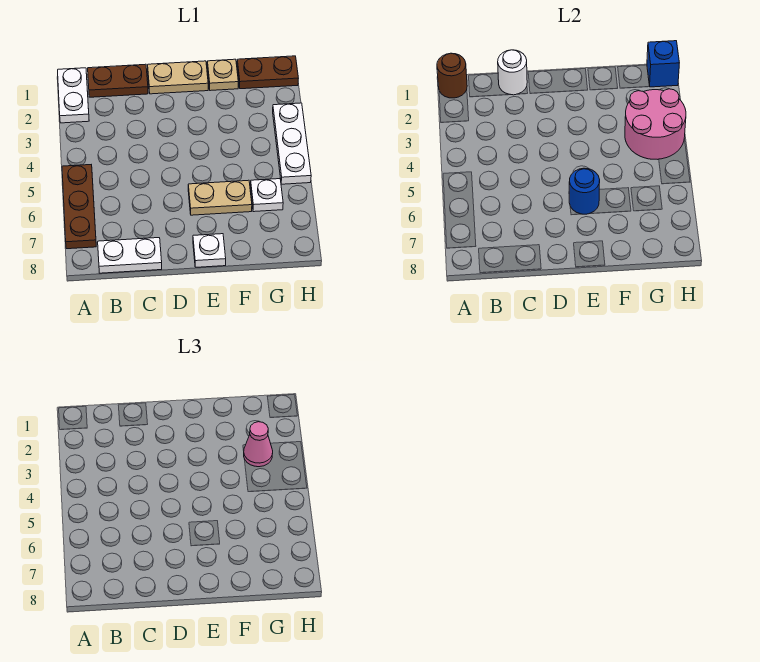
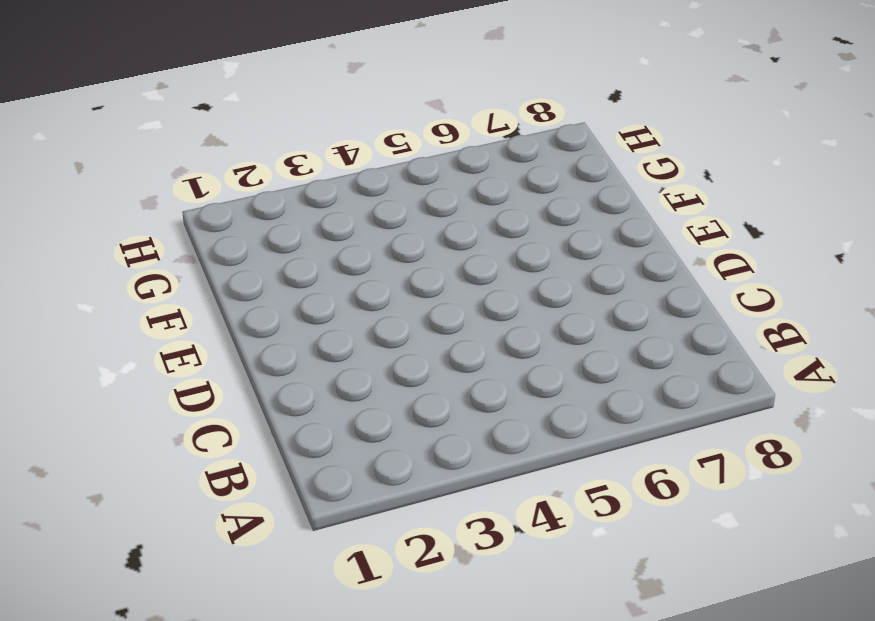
none -> white plate A1:A2 level 1
none -> brown plate A5:A7 level 1
none -> brown plate B1:C1 level 1

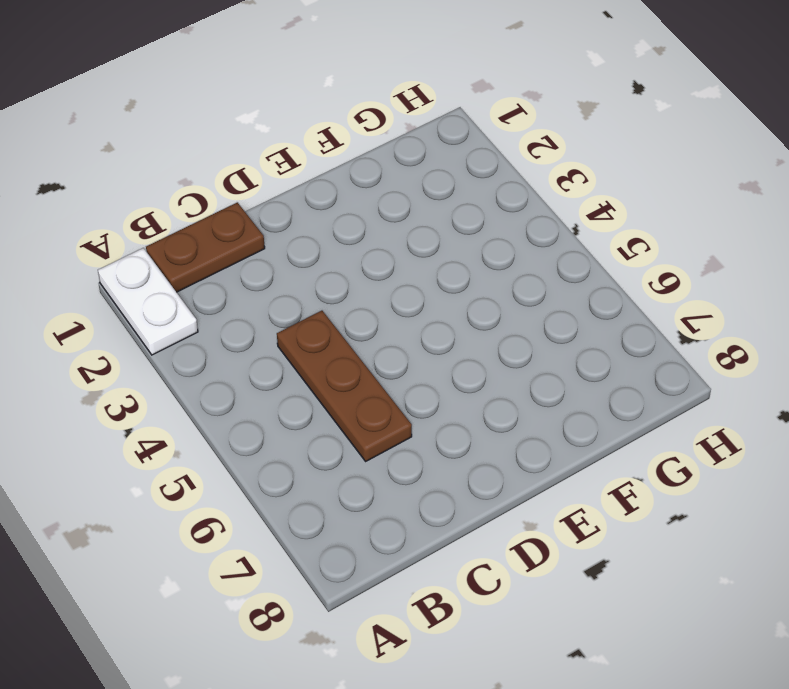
brown plate C4:C6 level 1 -> brown plate A5:A7 level 1
none -> white plate B8:C8 level 1
none -> tan plate D1:E1 level 1
none -> tan plate E6:F6 level 1

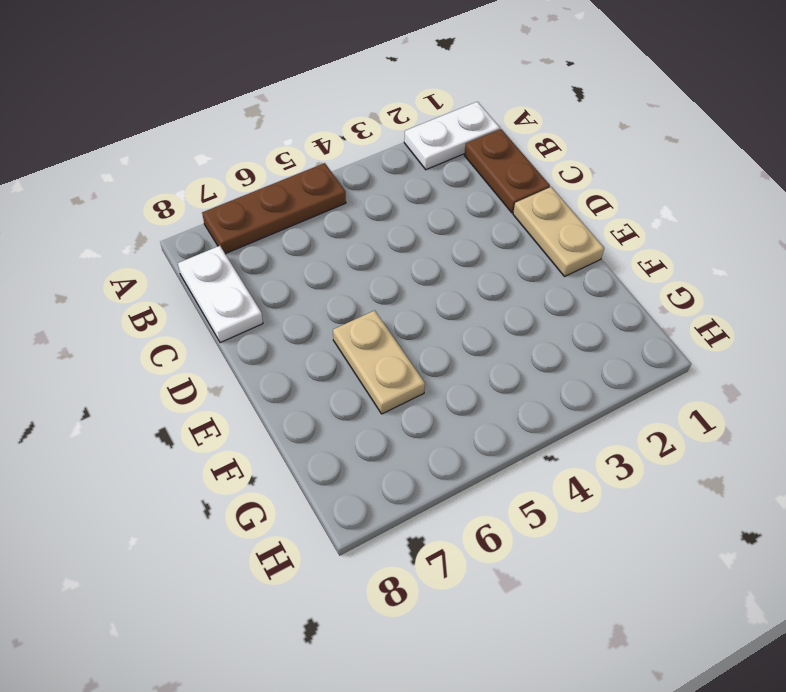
none -> white plate E8 level 1
none -> tan plate F1 level 1
none -> brown plate G1:H1 level 1

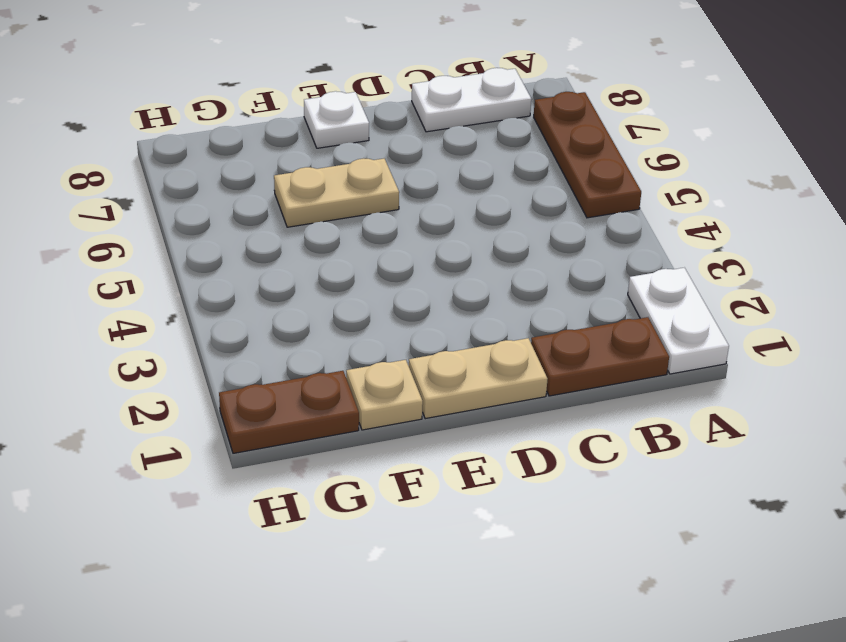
none -> white plate G6 level 1
none -> white plate H3:H5 level 1
none -> brown round brick A1 level 2

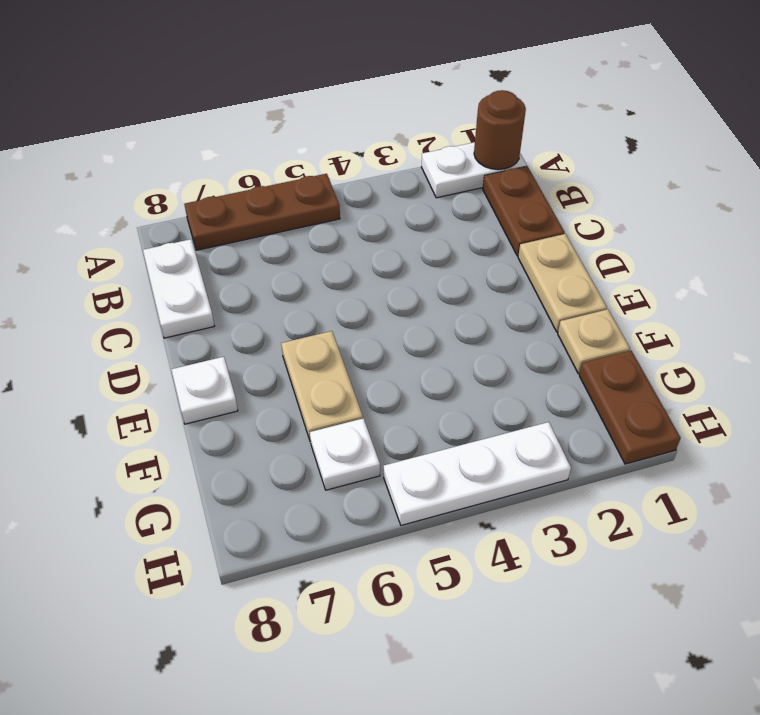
none -> white round brick C1 level 2
none -> blue round brick E6 level 2
none -> pink round brick G3:H4 level 2

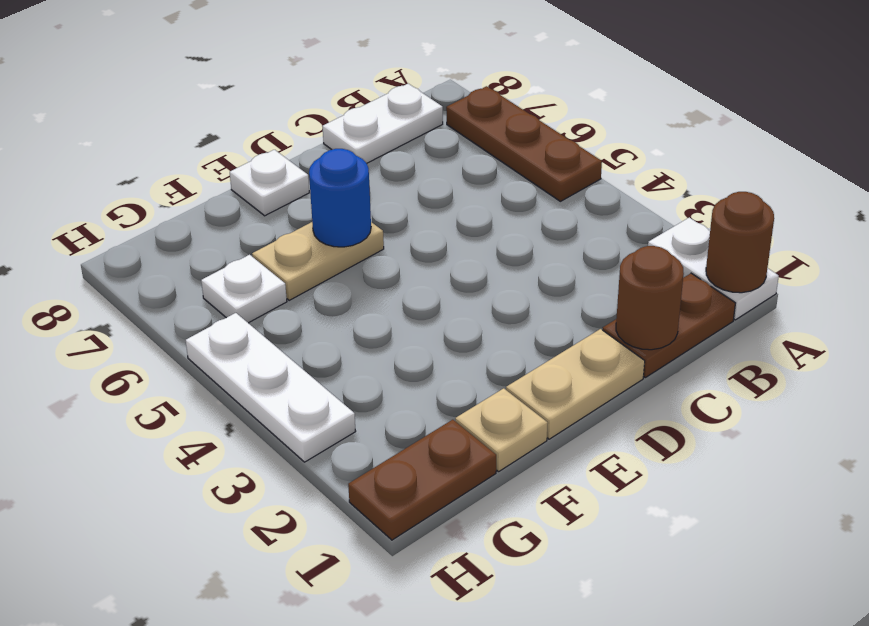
brown round brick C1 level 2 -> white round brick C1 level 2
none -> pink round brick G3:H4 level 2
none -> blue brick H1 level 2
none -> pink cone G3 level 3

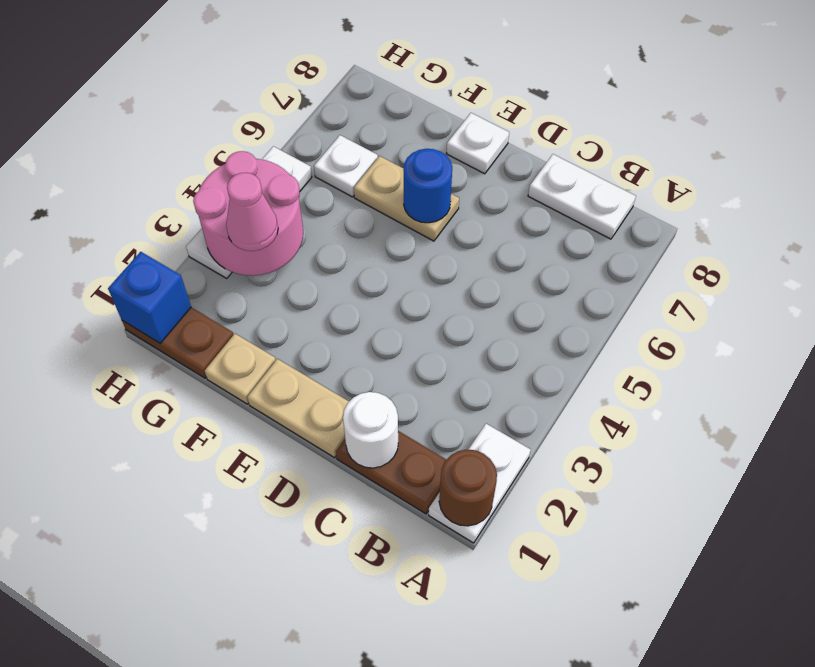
none -> brown plate A5:A7 level 1

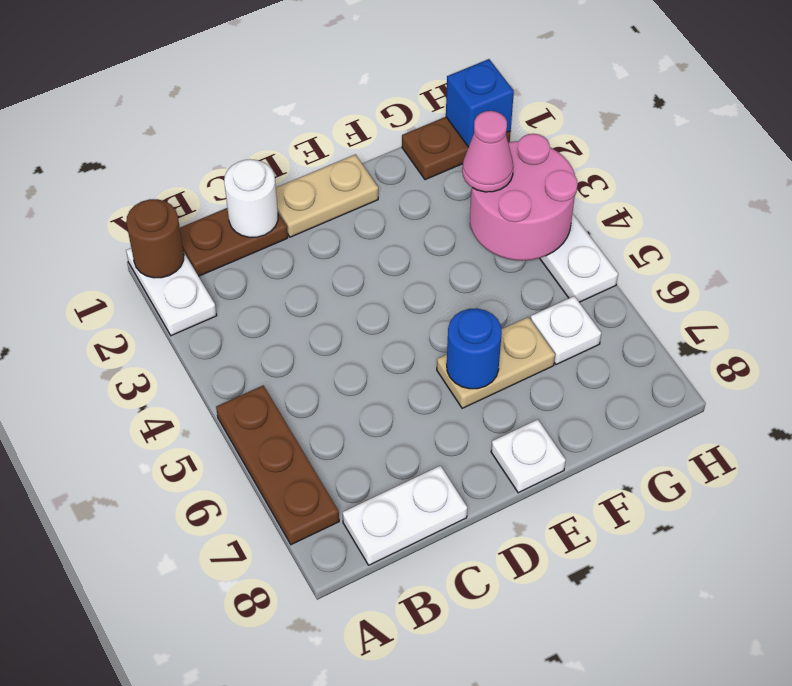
none -> tan plate F1 level 1

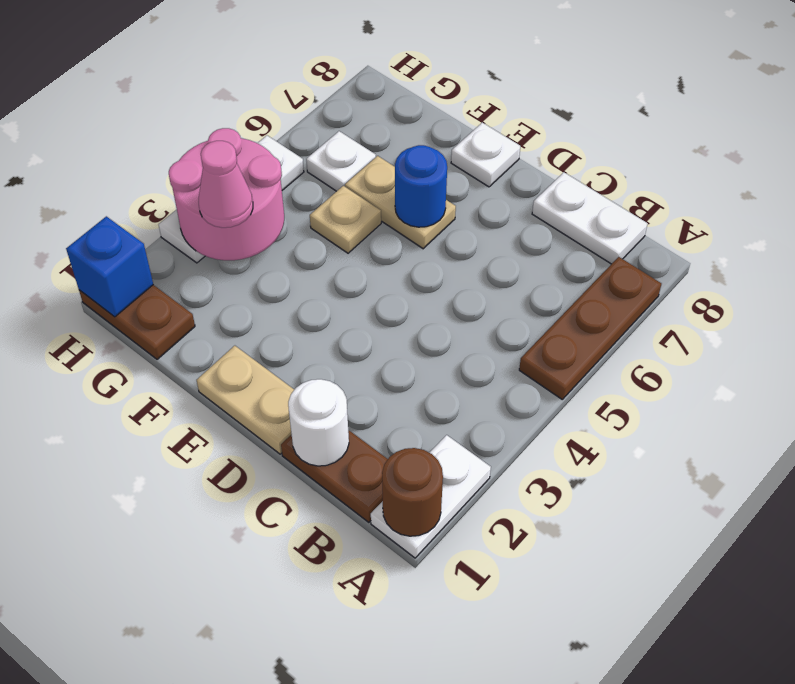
tan plate F5 level 1 -> tan plate F1 level 1

